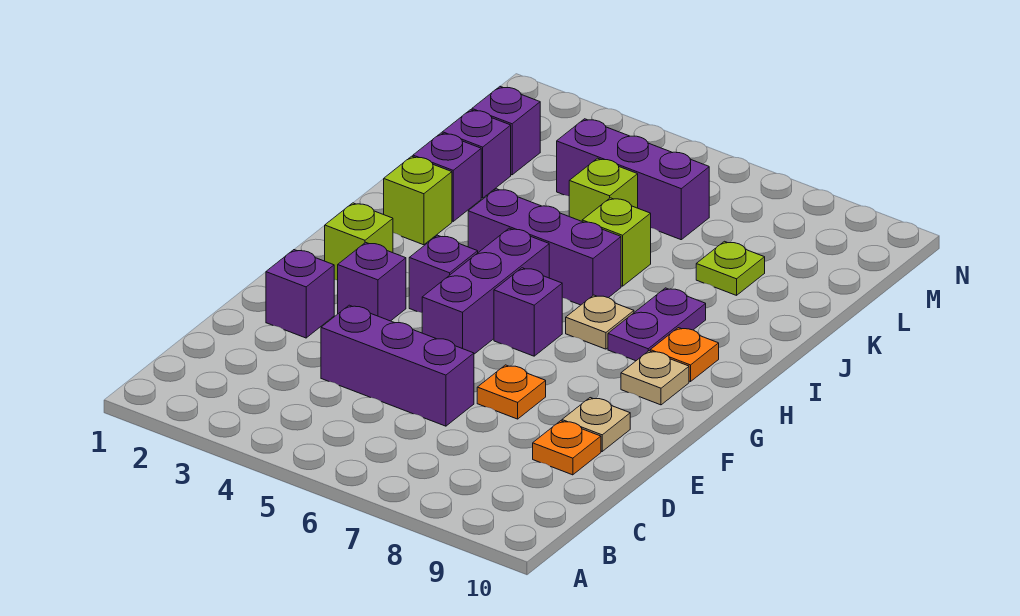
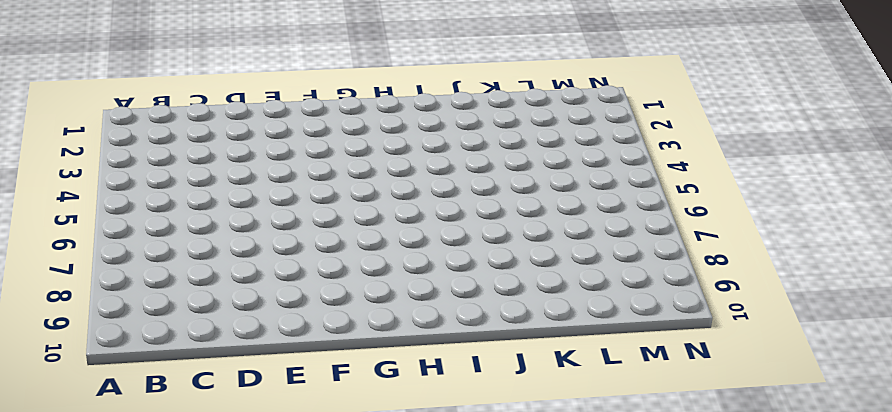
none -> purple brick D4:D6 level 1
none -> orange plate D9 level 1
none -> purple brick E2 level 1

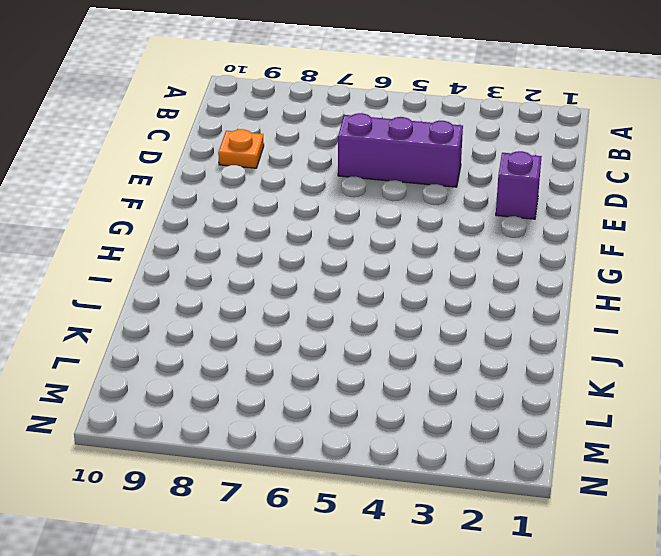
none -> orange plate E7 level 1
none -> tan plate E9 level 1
none -> purple brick F3 level 1

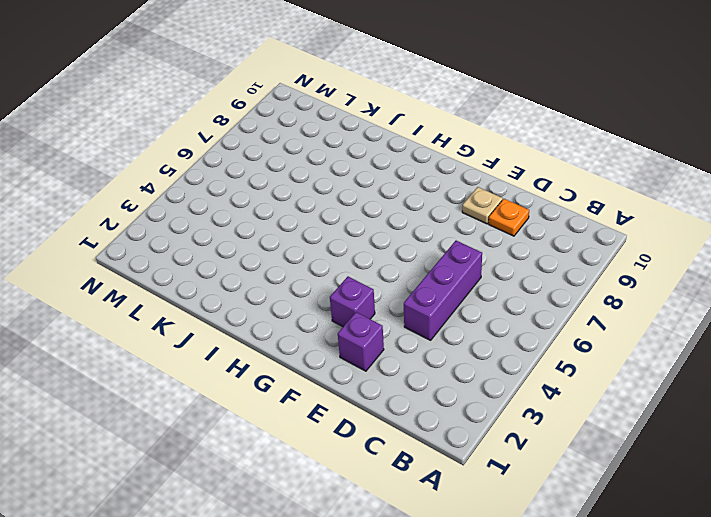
none -> orange plate E7 level 1
none -> purple brick F5:H5 level 1
none -> lime brick G2 level 1

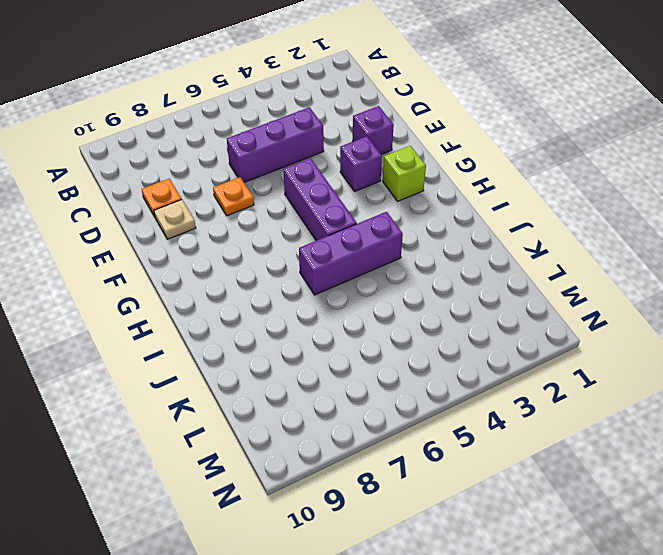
none -> purple brick G4 level 1
none -> purple brick G6 level 1
none -> tan plate G9 level 1

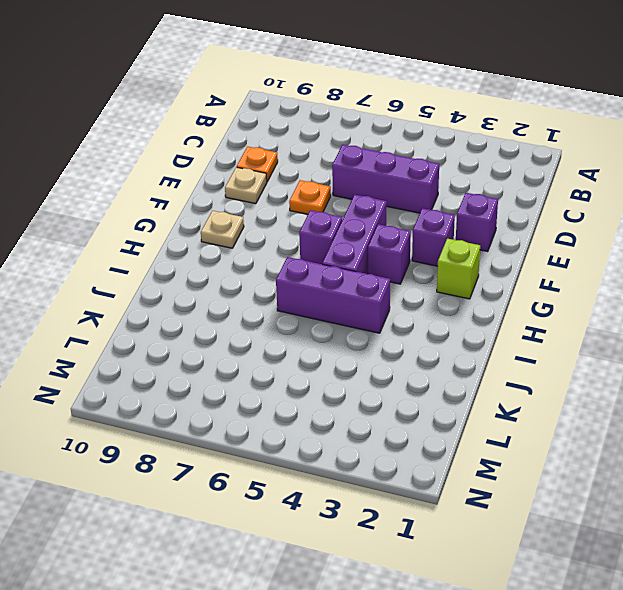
none -> tan plate H7 level 1
none -> purple plate H8:I8 level 1
none -> orange plate H9 level 1

